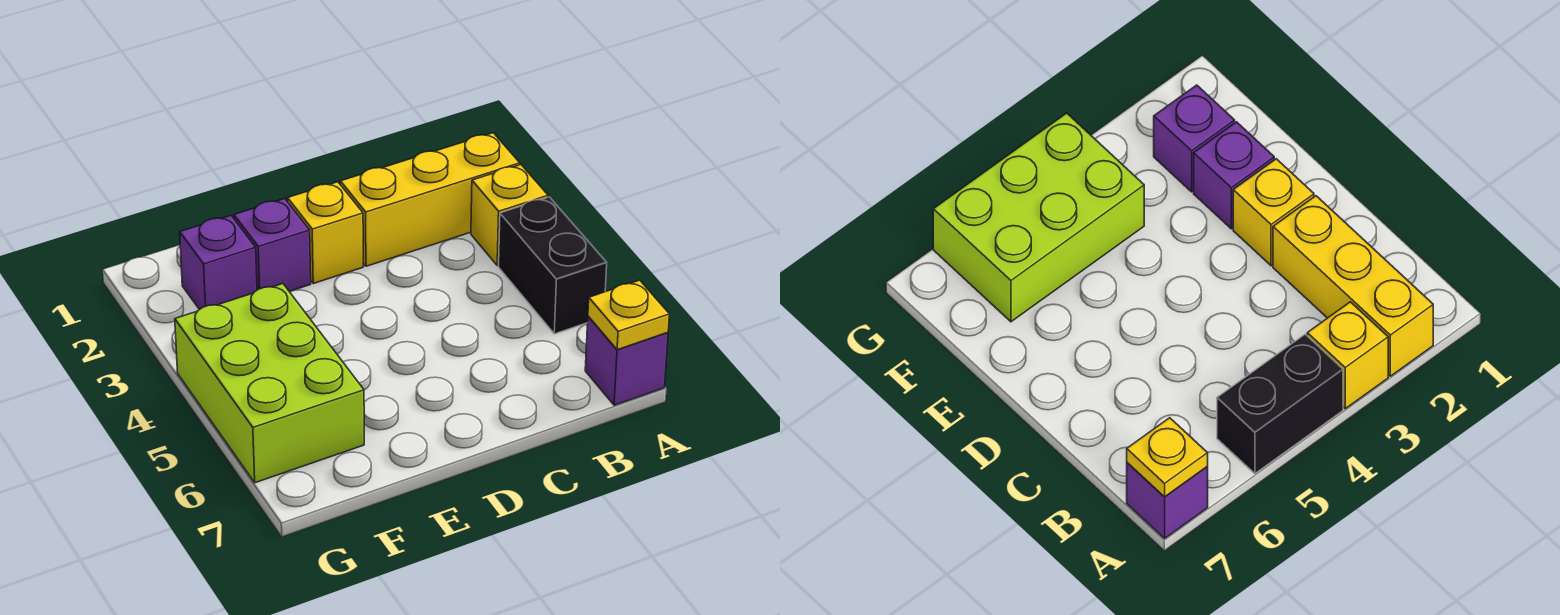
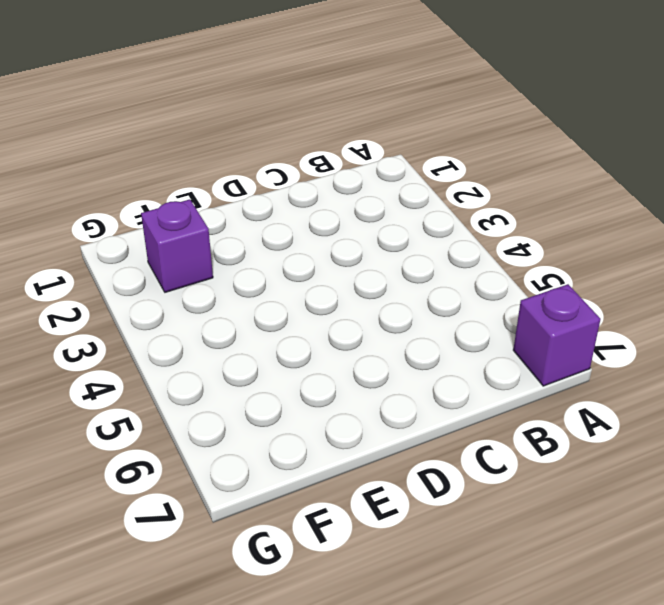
none -> yellow brick A2:C2 level 1
none -> yellow brick A3 level 1

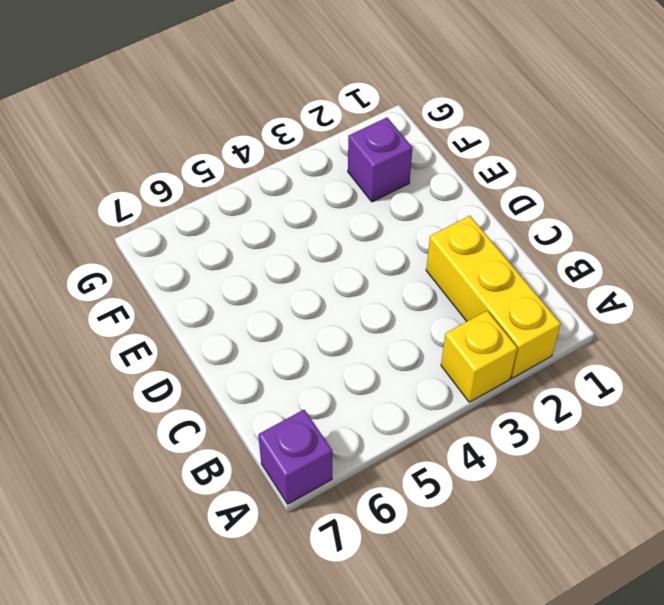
none -> black brick A4:A5 level 1
none -> yellow brick D2 level 1

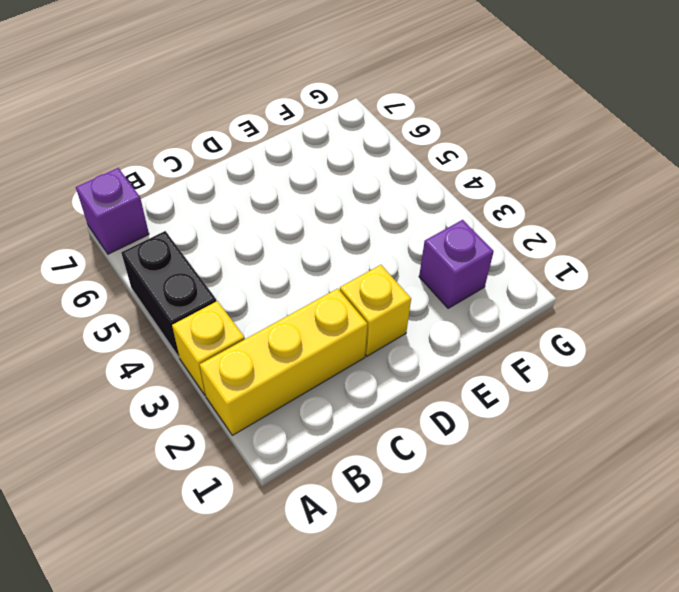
none -> purple brick E2 level 1
none -> lime brick F4:G6 level 1

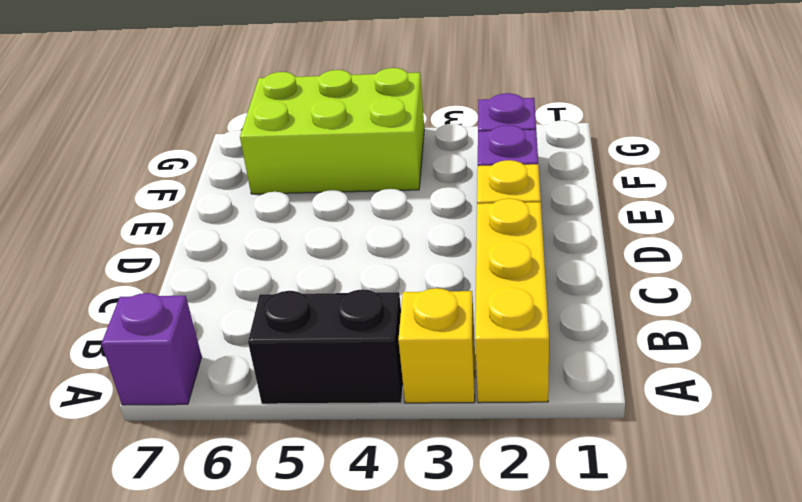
none -> yellow plate A7 level 2

